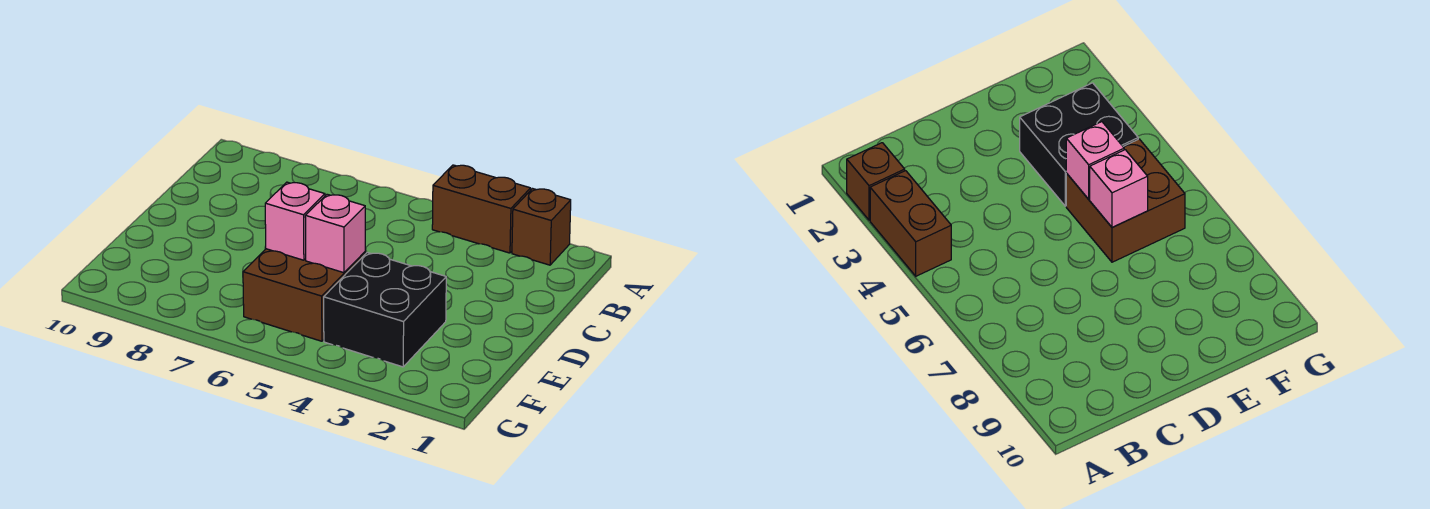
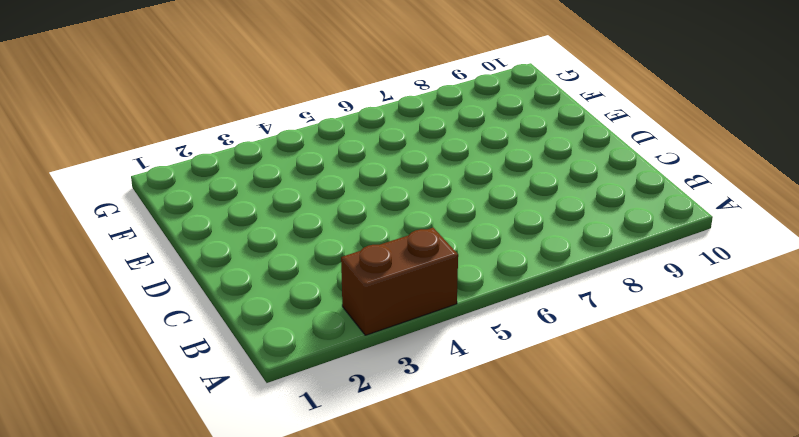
none -> brown brick A2 level 1
none -> black brick E3:F4 level 1

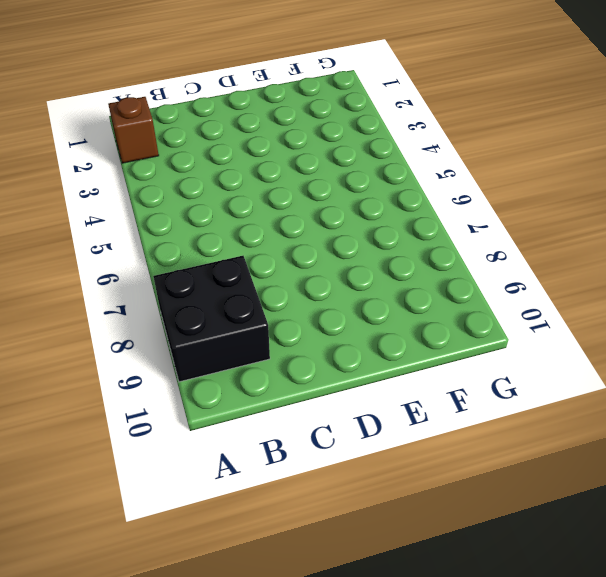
black brick A8:B9 level 1 -> black brick E3:F4 level 1
none -> brown brick A3:A4 level 1
none -> brown brick E5:F6 level 1

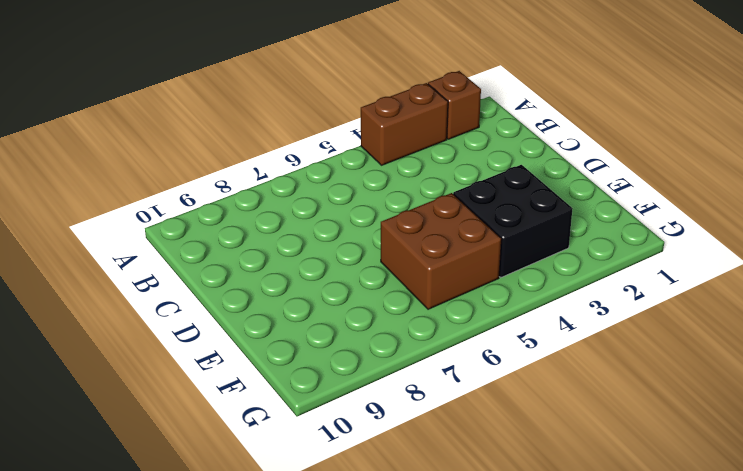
none -> pink brick E5 level 2
none -> pink brick E6 level 2

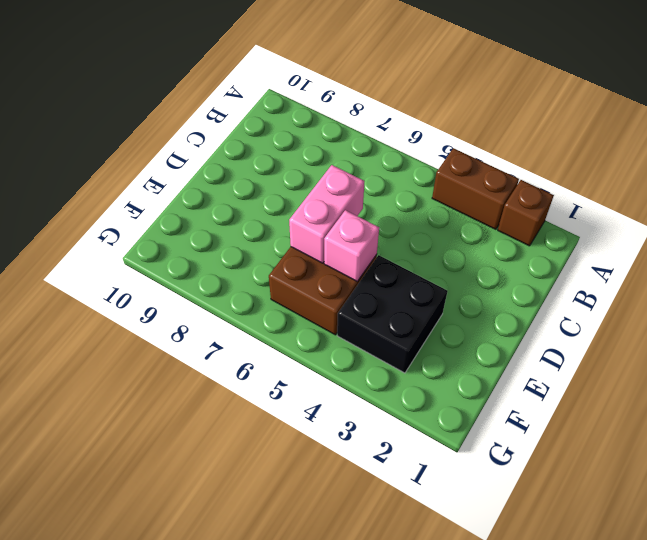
pink brick D6:E6 level 2 -> pink brick E6 level 2

